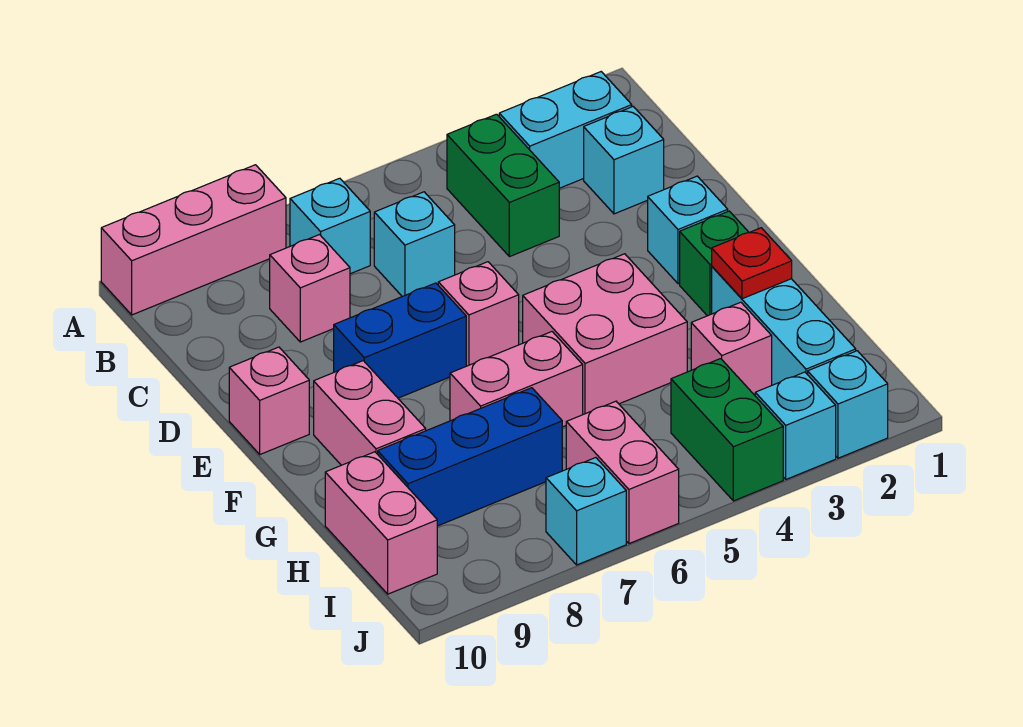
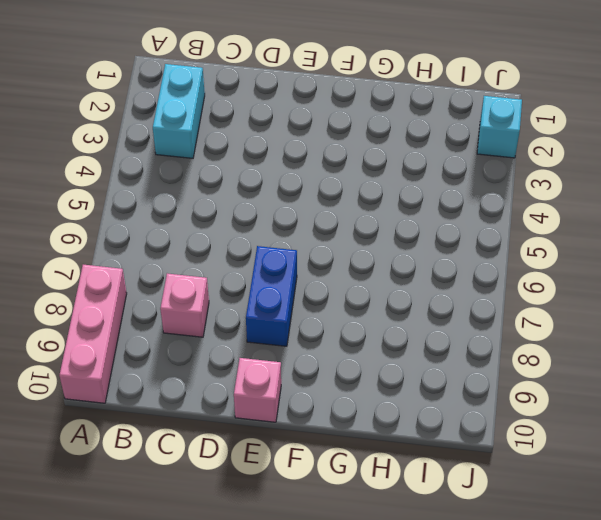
none -> green brick B4:C4 level 1
none -> cyan brick B7 level 1
none -> cyan brick C2 level 1

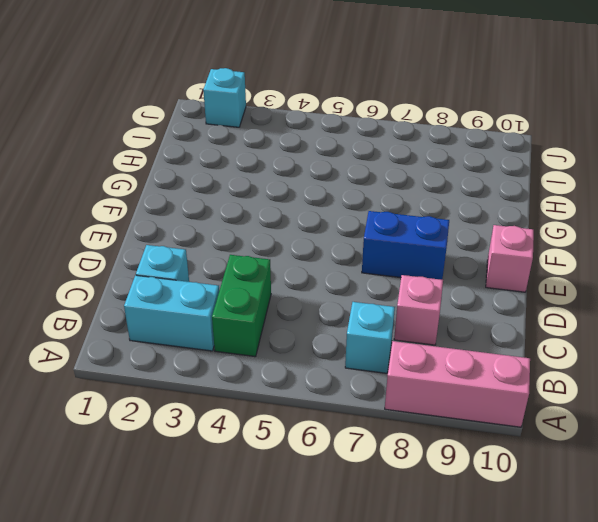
none -> cyan brick C6 level 1
none -> cyan brick E2 level 1
none -> pink brick E6 level 1

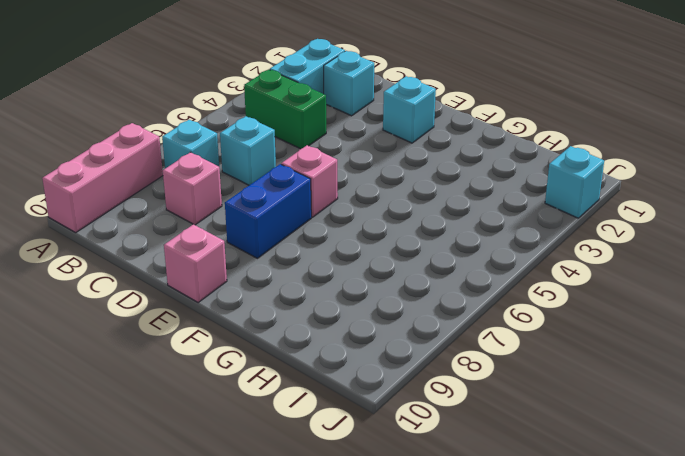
none -> green brick F2 level 1
none -> pink brick F4:G5 level 1
none -> pink brick F9:G9 level 1

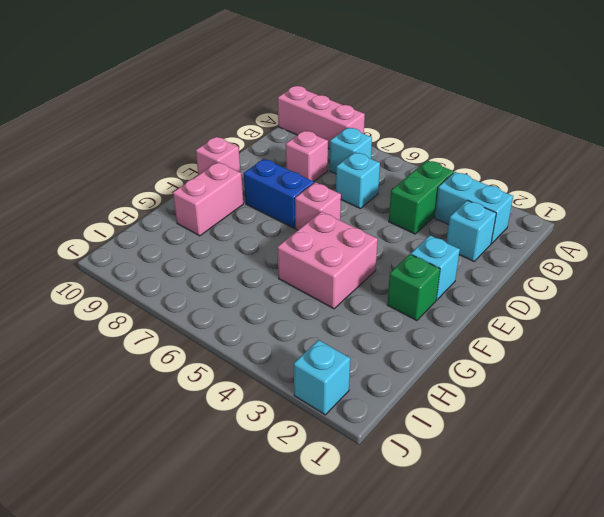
none -> cyan brick G2:I2 level 1
none -> pink brick G6:G7 level 1
none -> pink brick H3 level 1

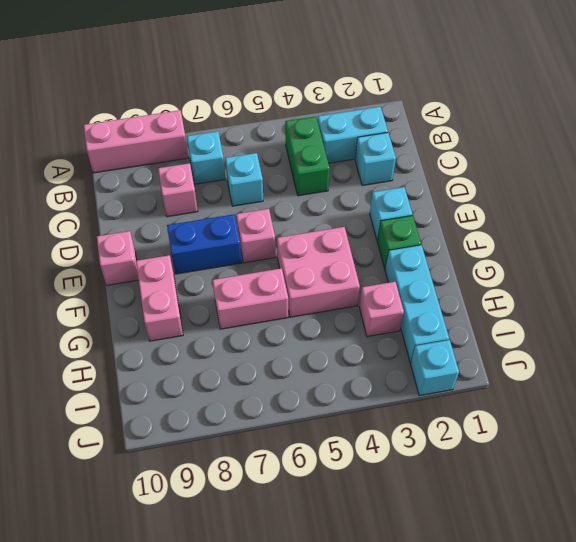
none -> blue brick H7:H9 level 1
none -> pink brick H10:I10 level 1
none -> green brick I4:J4 level 1

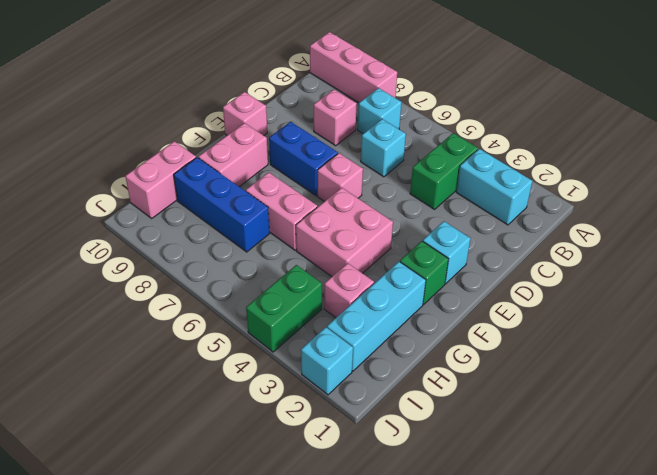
none -> cyan brick C2 level 1
none -> pink brick I6:J6 level 1
none -> cyan brick J3 level 1

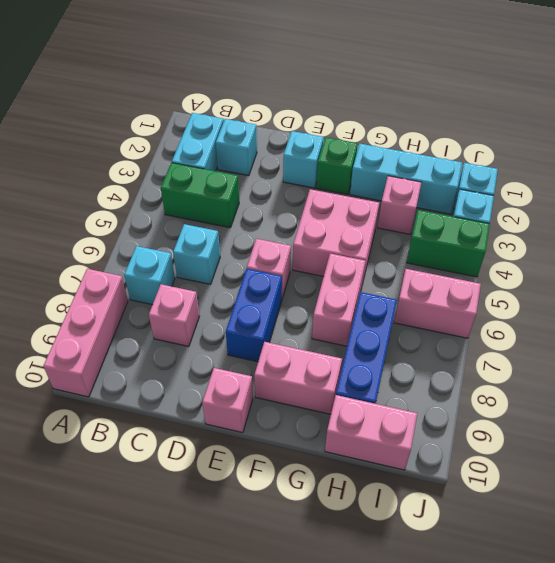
none -> cyan brick J7 level 1
none -> red plate G2 level 2

